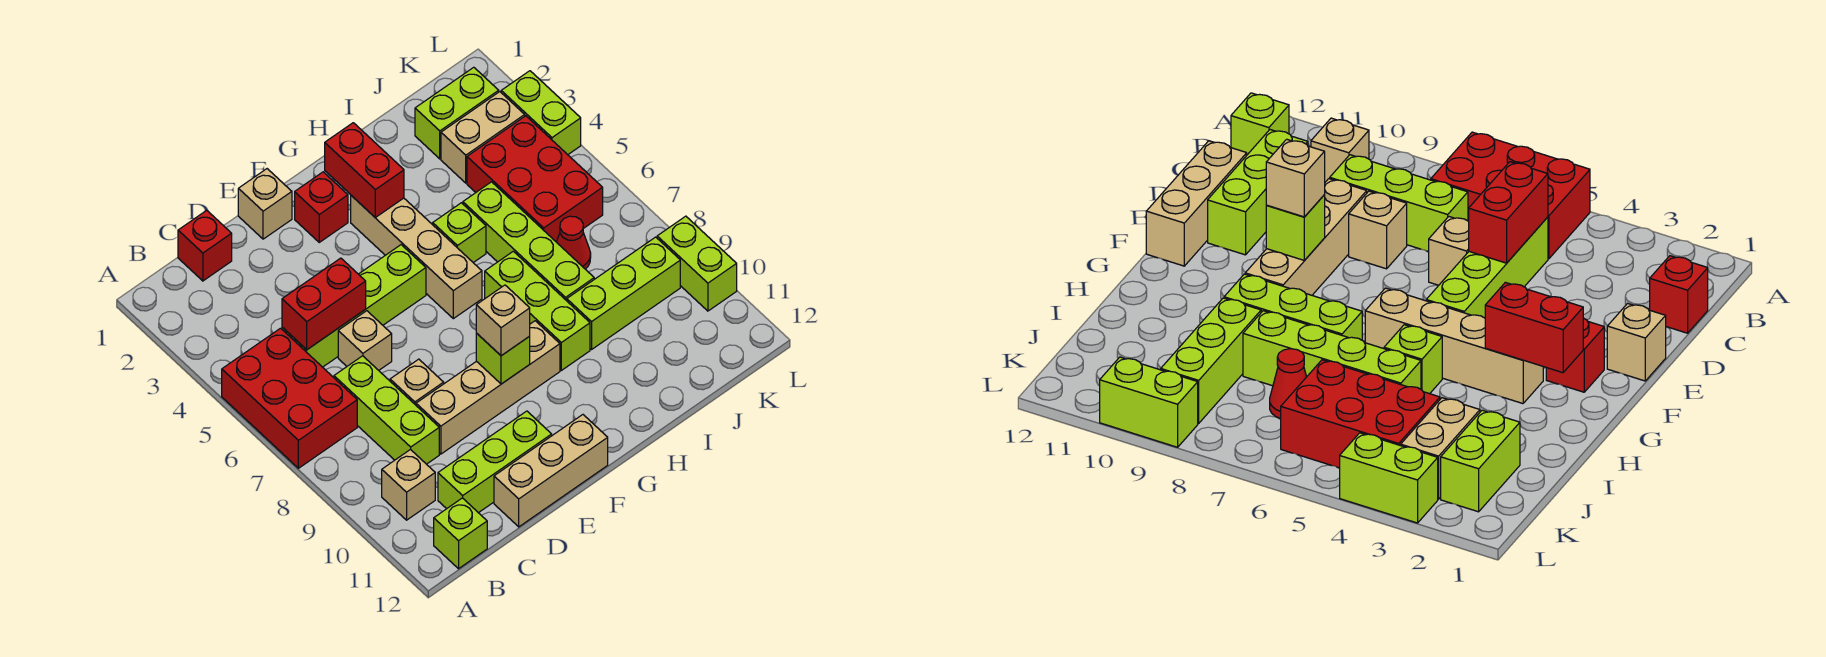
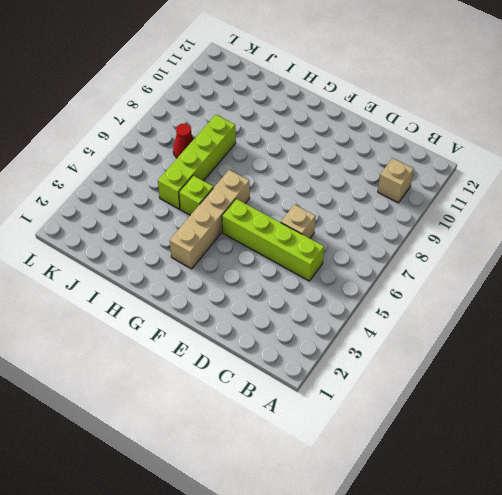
none -> red brick A5:B7 level 1
none -> lime brick B12 level 1
none -> red brick C1 level 1

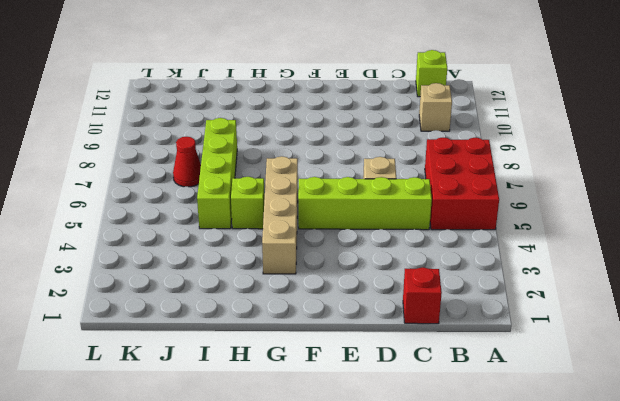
none -> lime brick C7:C9 level 1
none -> lime brick C11:E11 level 1
none -> tan brick D8 level 1

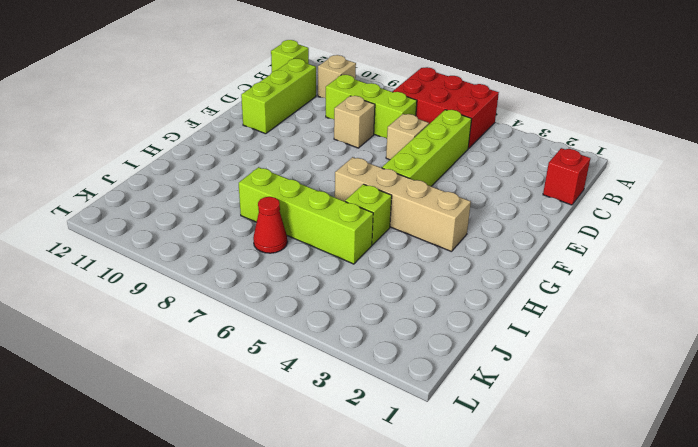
none -> tan brick D9:G9 level 1
none -> tan brick D12:F12 level 1
none -> tan brick E1 level 1

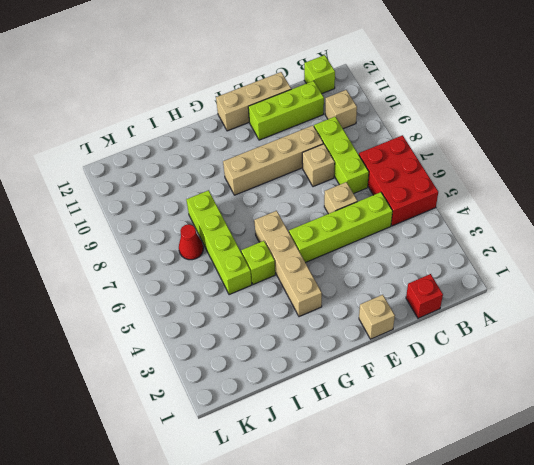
none -> red brick F2 level 1
none -> lime brick H7:H9 level 1
none -> lime brick I9:K9 level 1

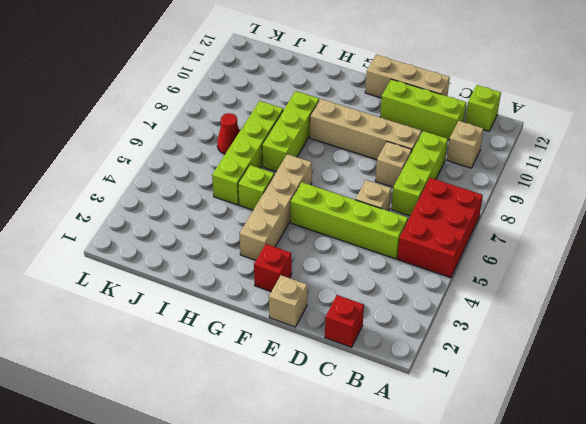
none -> lime brick I9:K9 level 1
none -> lime brick J2:K2 level 1
none -> tan brick J3:K3 level 1

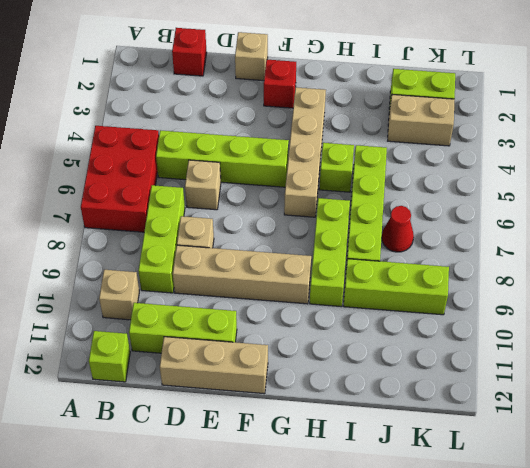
none -> red brick J4:K6 level 1
none -> lime brick L3:L4 level 1
none -> lime brick L9:L10 level 1

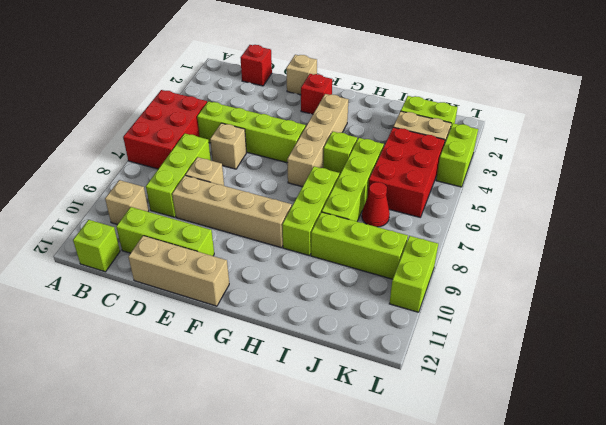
none -> red brick C5:D5 level 2
none -> lime brick F9 level 2
none -> red brick G2:G3 level 2

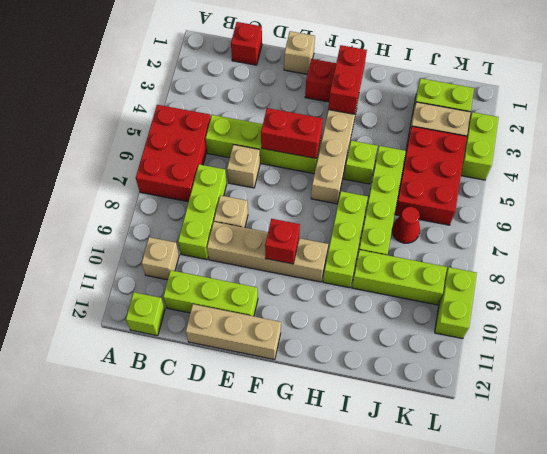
red brick E5:F5 level 2 -> red brick C5:D5 level 2
red brick F9 level 2 -> lime brick F9 level 2
none -> tan brick F9 level 3

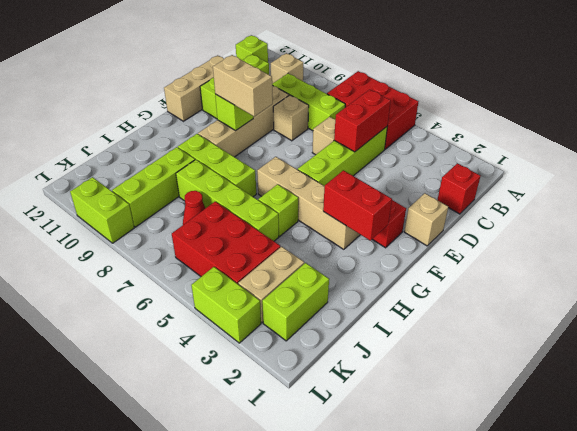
tan brick F8:F9 level 3 -> tan brick F9 level 3

